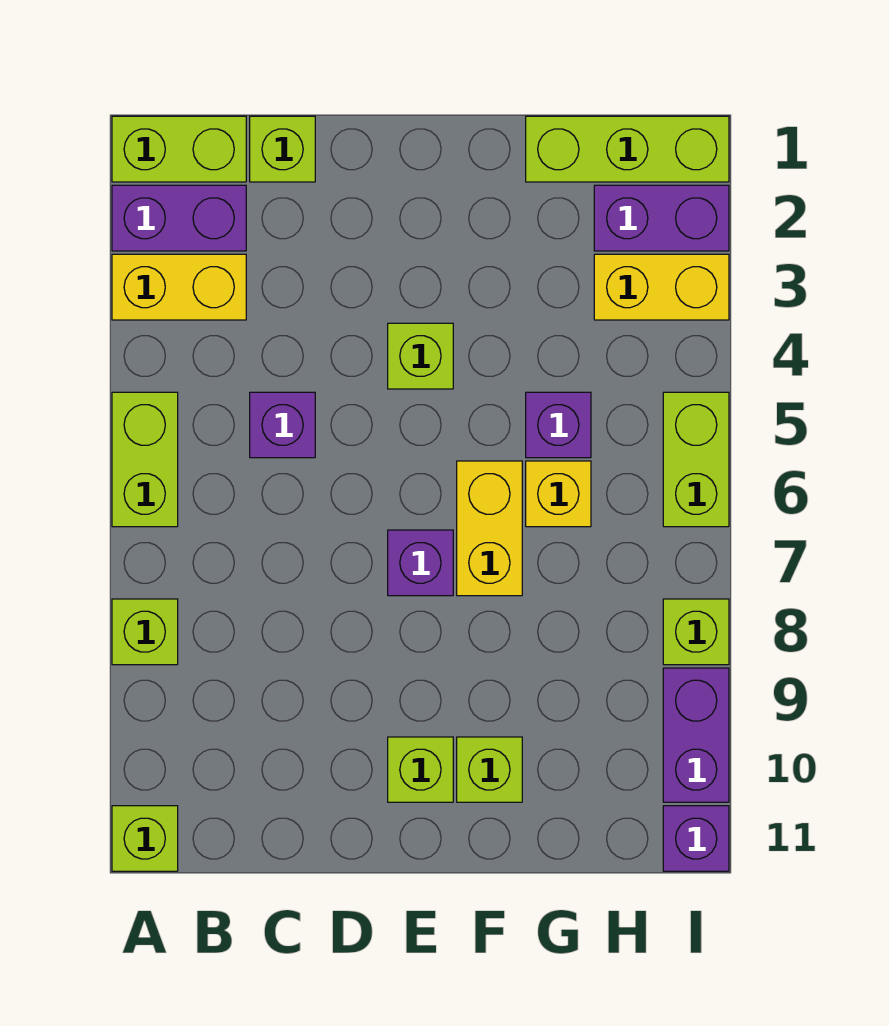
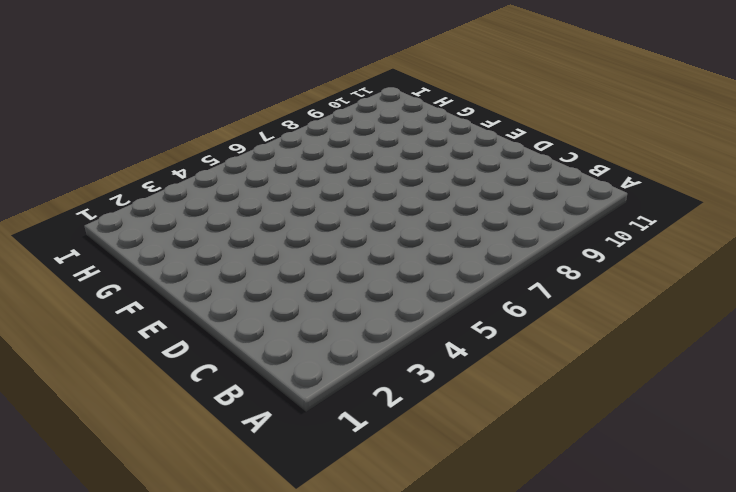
none -> lime brick A1:B1 level 1
none -> purple brick A2:B2 level 1
none -> yellow brick A3:B3 level 1

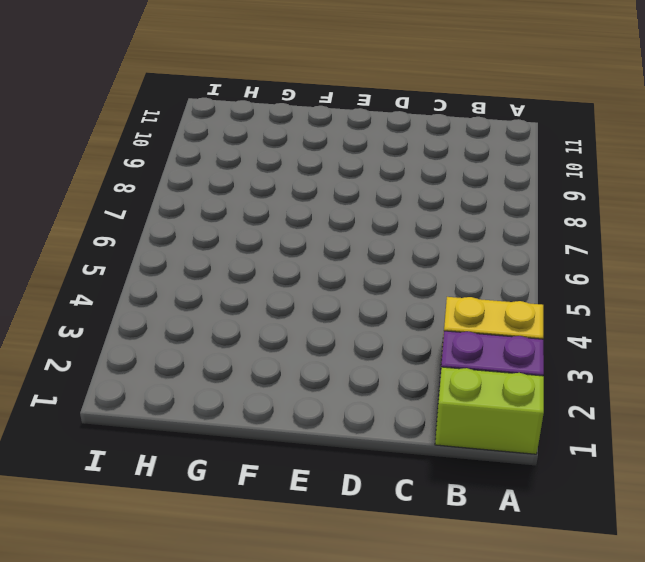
none -> lime brick A5:A6 level 1
none -> lime brick A8 level 1
none -> lime brick A11 level 1

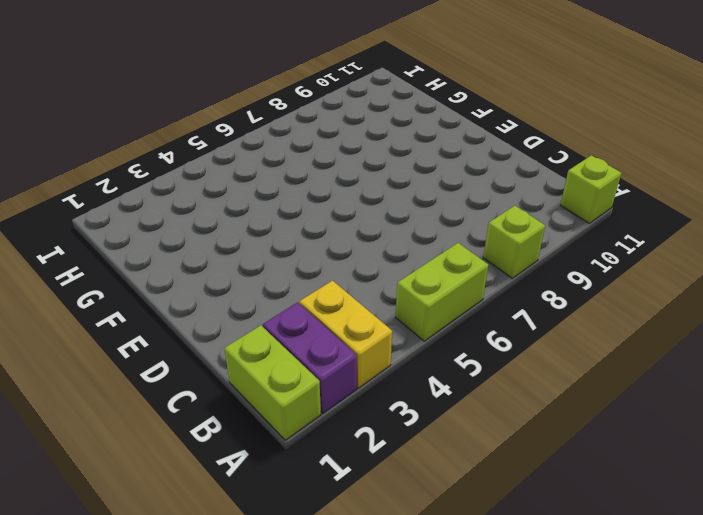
none -> lime brick C1 level 1
none -> purple brick C5 level 1
none -> lime brick E4 level 1

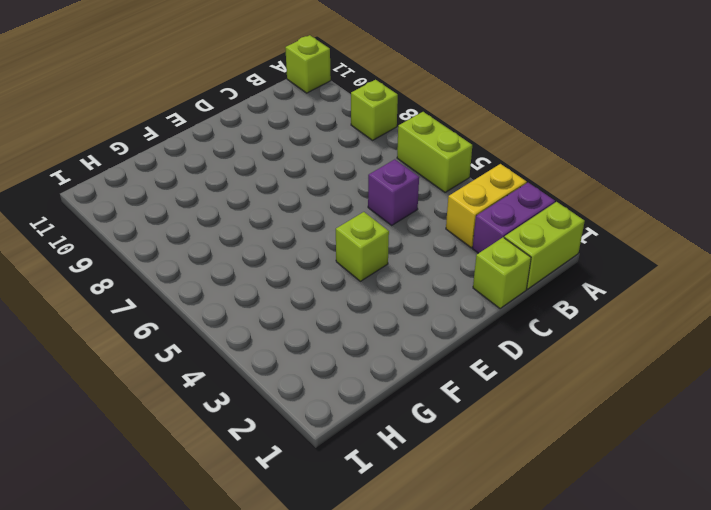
none -> purple brick E7 level 1
none -> lime brick E10 level 1
none -> yellow brick F6:F7 level 1

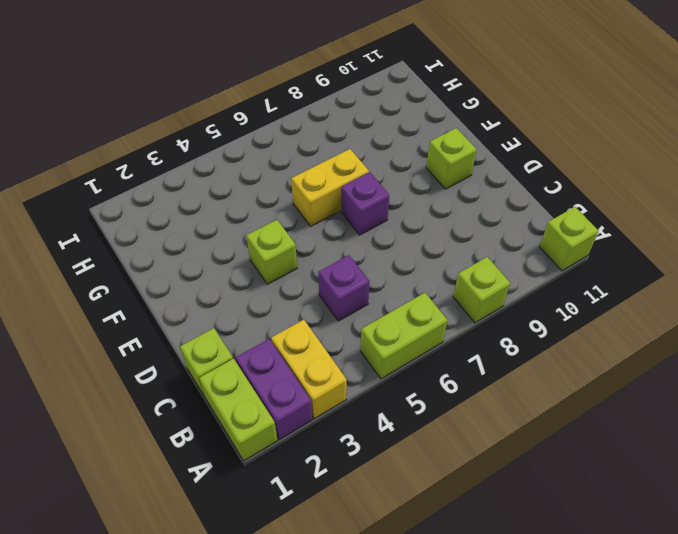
none -> lime brick F10 level 1
none -> lime brick G1:I1 level 1
none -> purple brick G5 level 1

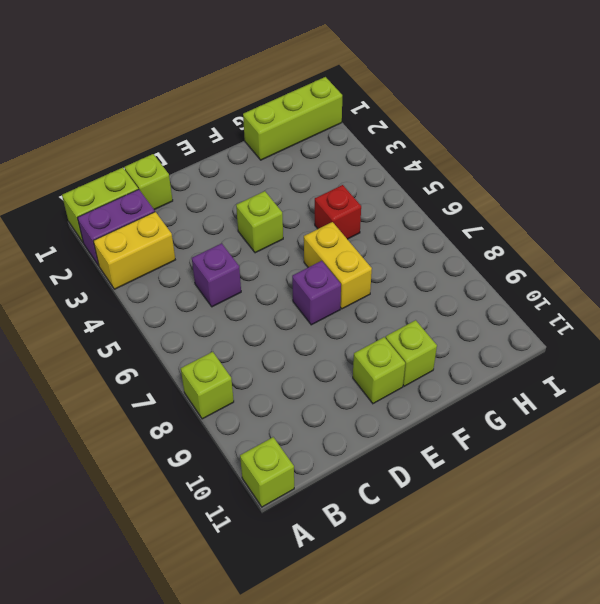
red brick G5 level 1 -> purple brick G5 level 1
none -> lime brick A5:A6 level 1
none -> yellow brick G6 level 1
none -> purple brick H2:I2 level 1

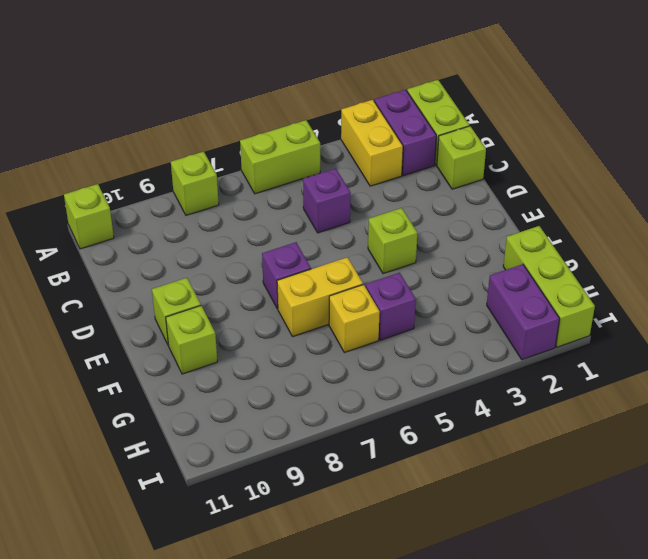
none -> yellow brick H3:I3 level 1
none -> lime brick I5:I6 level 1
none -> lime brick I8 level 1

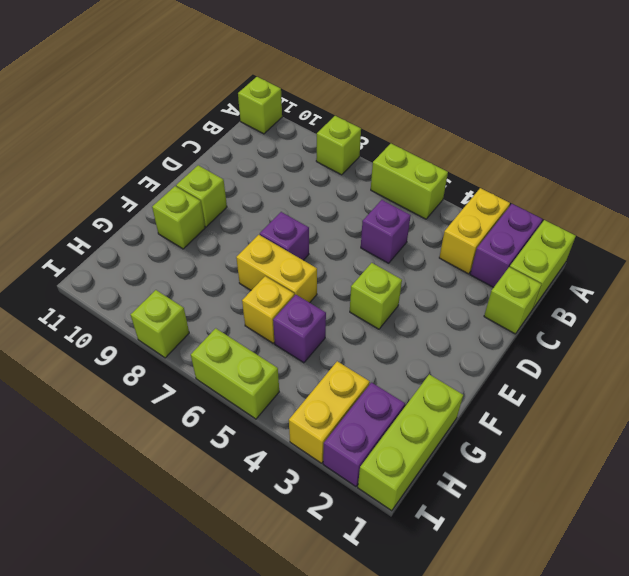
none -> purple brick I9:I10 level 1
none -> purple brick I11 level 1

